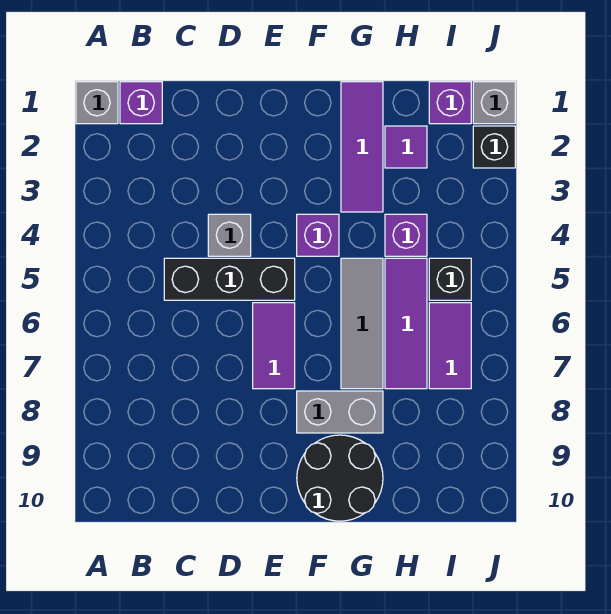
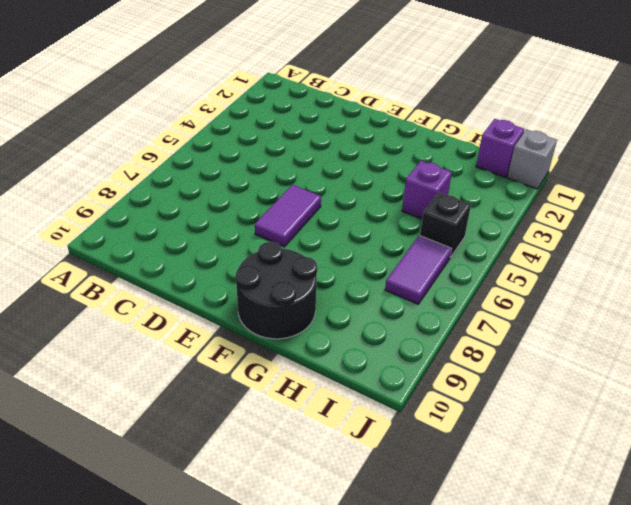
none -> grey brick A1 level 1
none -> purple brick B1 level 1
none -> black brick C5:E5 level 1

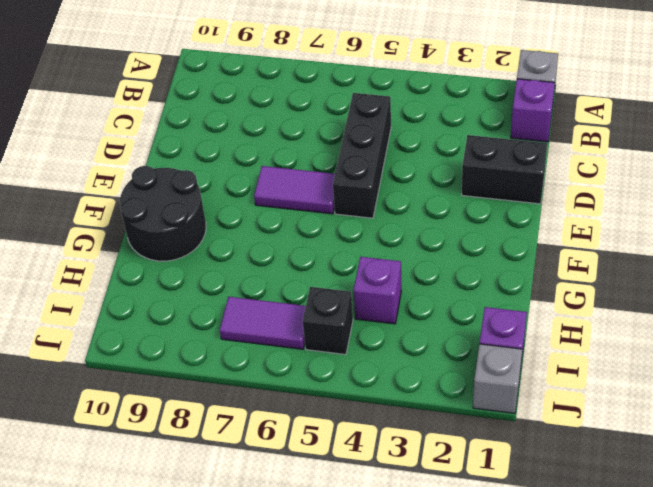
black brick D1:D2 level 1 -> none
none -> grey brick D4 level 1
none -> purple brick F4 level 1
none -> grey brick F8:G8 level 1

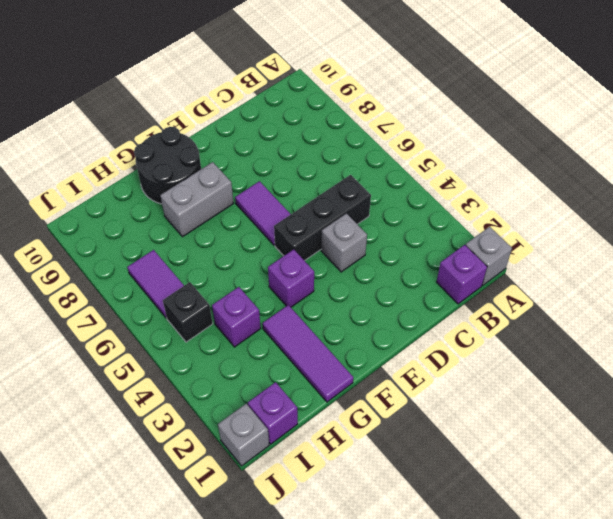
none -> grey tile G5:G7 level 1
none -> purple tile H2 level 1
none -> purple tile H5:H7 level 1

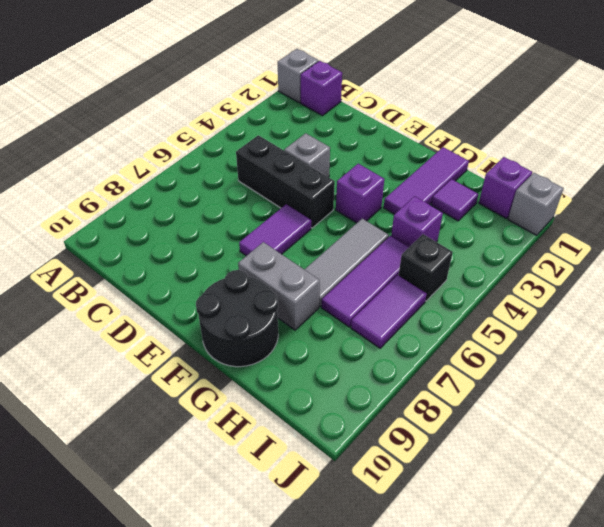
none -> black brick J2 level 1

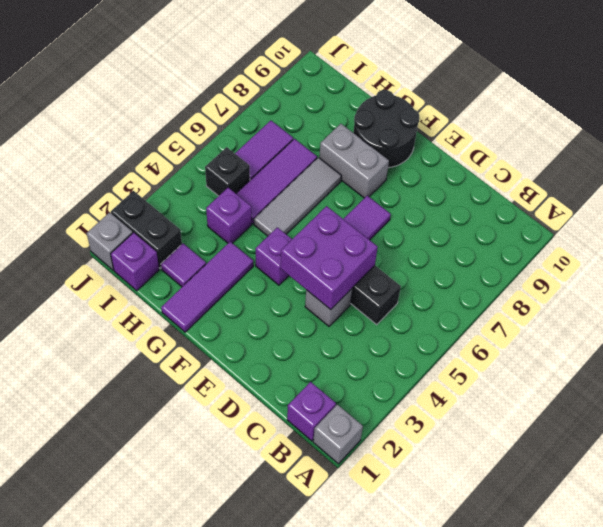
purple brick D4:E5 level 2 -> none
black brick I2:J2 level 1 -> black brick J2 level 1

